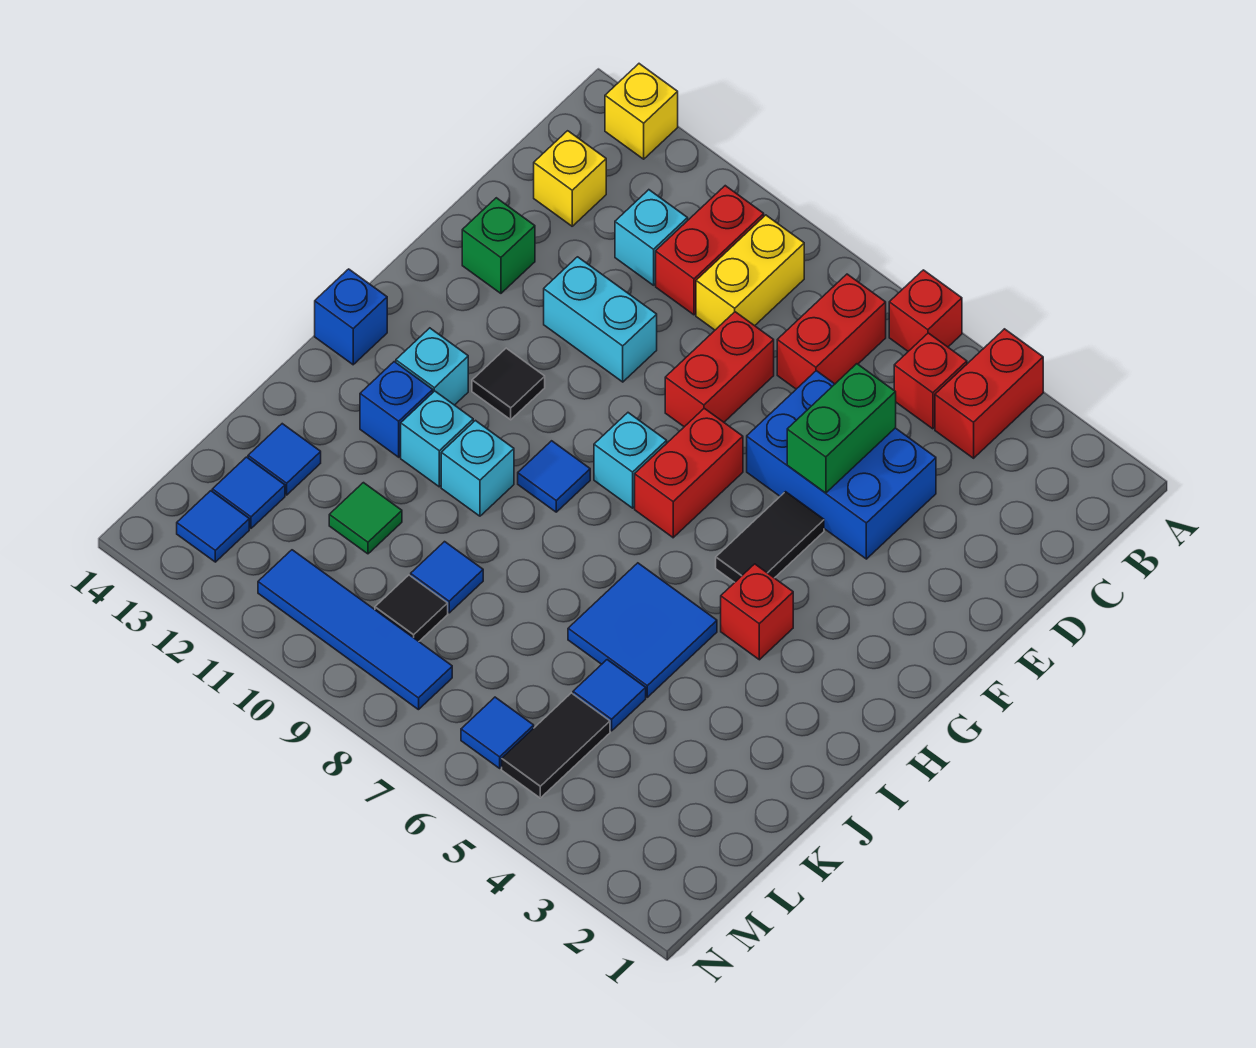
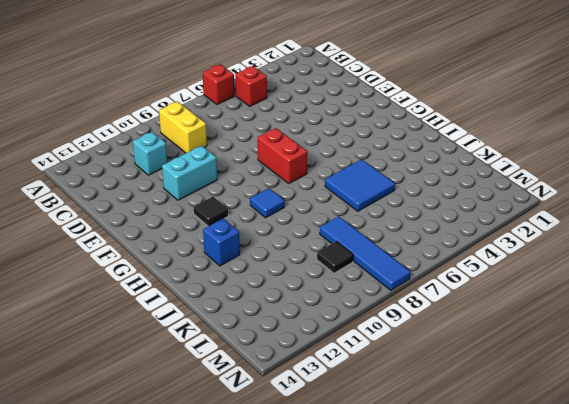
blue tile K8:N8 level 1 -> blue tile M8:M11 level 1
none -> red brick A4:B4 level 1
none -> yellow brick A13 level 1
none -> red brick B7:C7 level 1
none -> red brick B10:C10 level 1

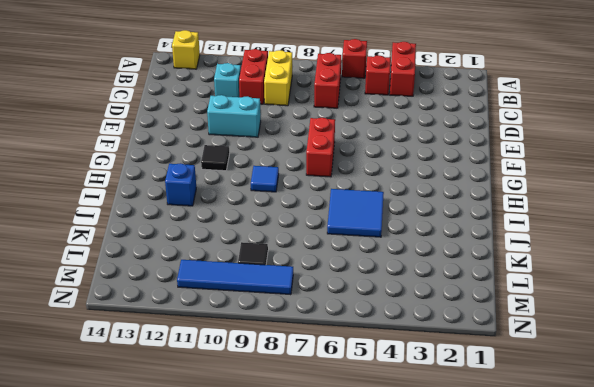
none -> yellow brick C13 level 1
none -> blue brick D4:E6 level 1
none -> red brick D8:E8 level 1
none -> green brick E13 level 1

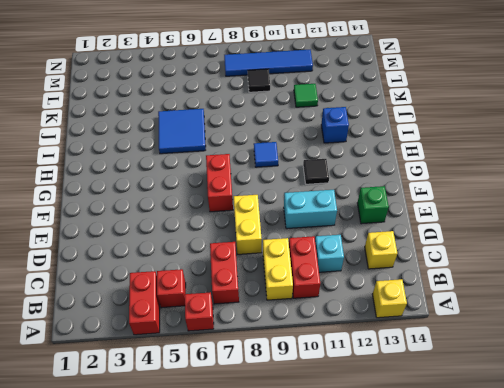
yellow brick D8:E8 level 1 -> red brick D8:E8 level 1
none -> blue brick D4:E6 level 1
none -> black tile F5:G5 level 1
none -> cyan brick G8 level 1
none -> red brick H4 level 1

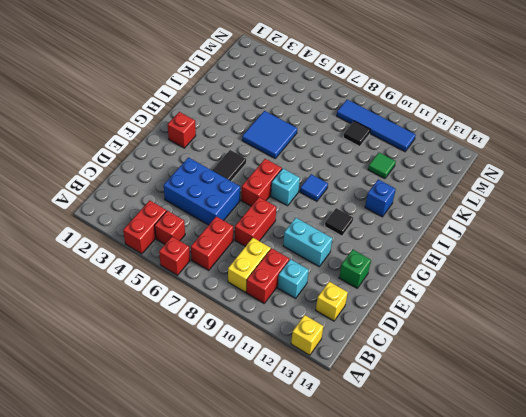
red brick G2 level 1 -> red brick H4 level 1
none -> cyan brick H12 level 1
none -> blue brick H14 level 1
none -> cyan brick I10 level 1
none -> cyan brick I11 level 1

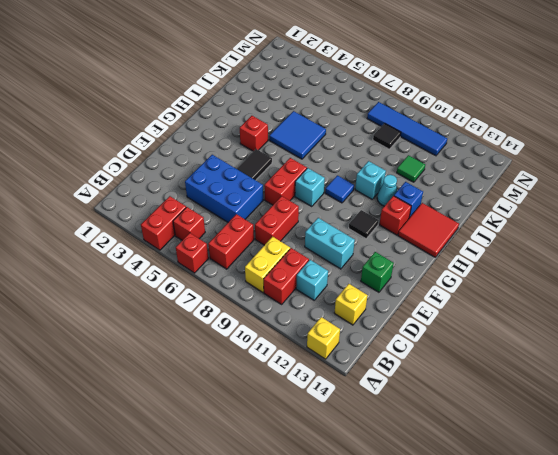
red brick H12 level 1 -> cyan brick H12 level 1
red tile H13:I14 level 1 -> blue brick H14 level 1
cyan cone I11 level 1 -> cyan brick I11 level 1
none -> blue tile K5 level 1
none -> blue tile K9 level 1
none -> blue tile K13 level 1
none -> black tile L5:M5 level 1

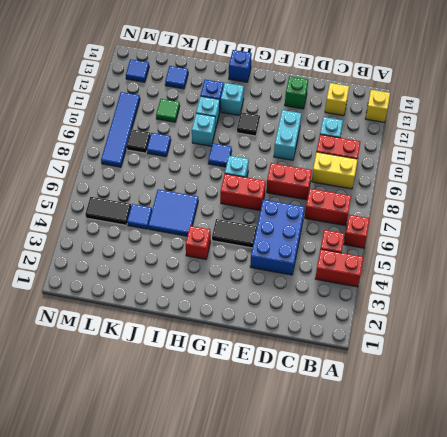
none -> blue tile L13 level 1
none -> blue tile M6 level 1
none -> green brick D5:E5 level 2

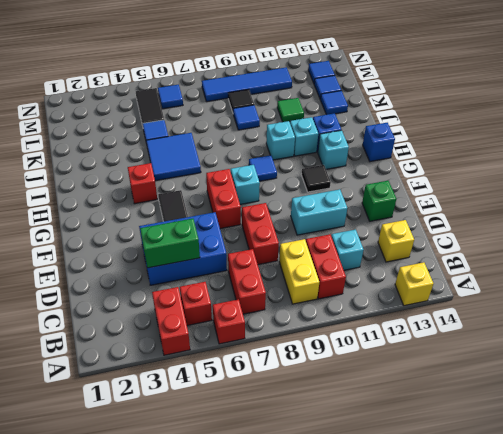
green brick D4:D5 level 2 -> green brick D5:E5 level 2

